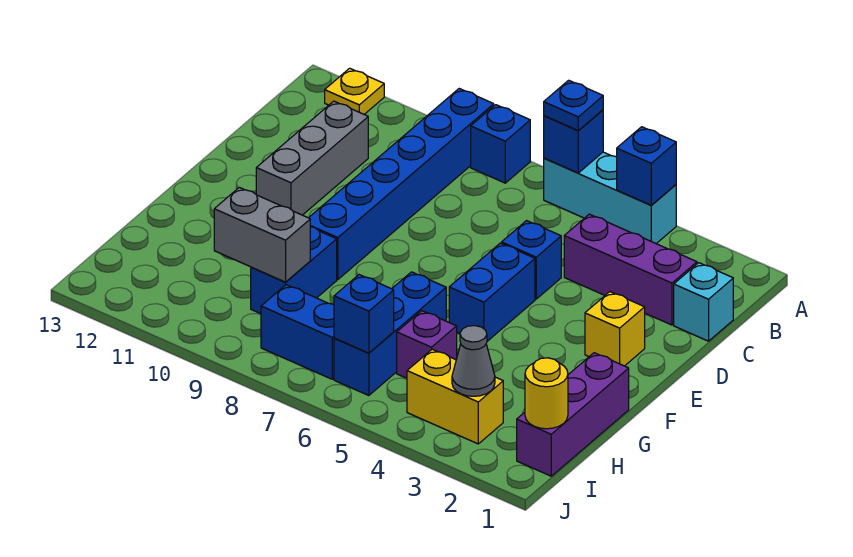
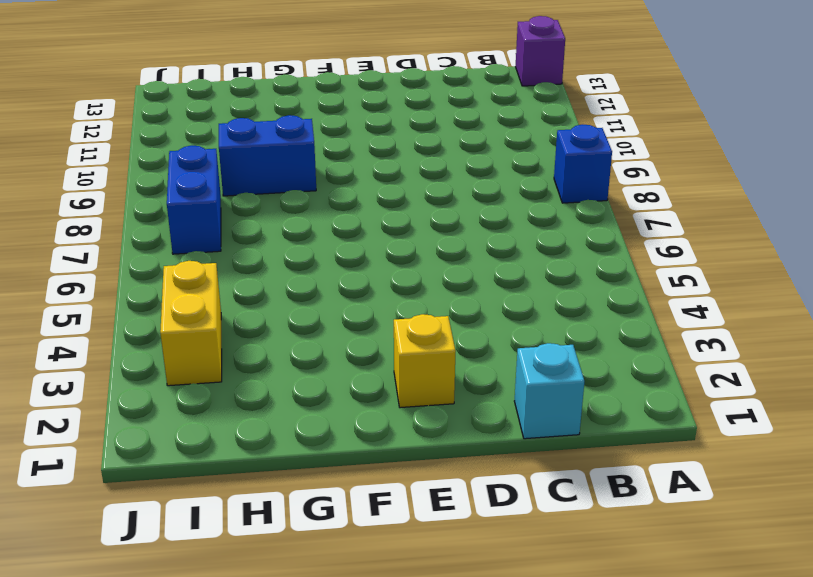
purple brick A13 level 1 -> purple brick H5 level 1
none -> cyan brick A4:A6 level 1
none -> blue brick A9:F9 level 1
none -> yellow plate A12 level 1

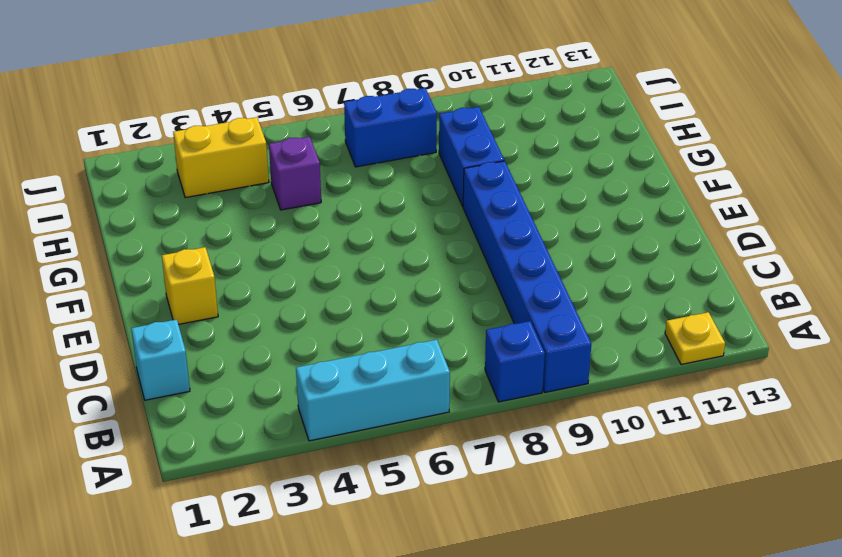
none -> purple brick C2:C4 level 1
none -> grey brick C11:E11 level 1
none -> blue brick D5 level 1

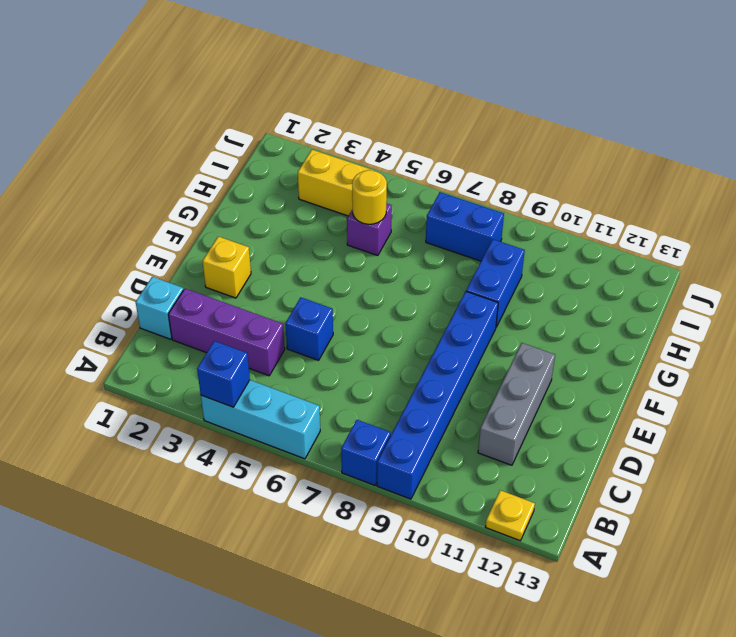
yellow round brick H5 level 2 -> yellow round brick I1 level 2
none -> blue brick E5:F5 level 1
none -> purple brick G1:I1 level 1
none -> blue brick G6:I6 level 1

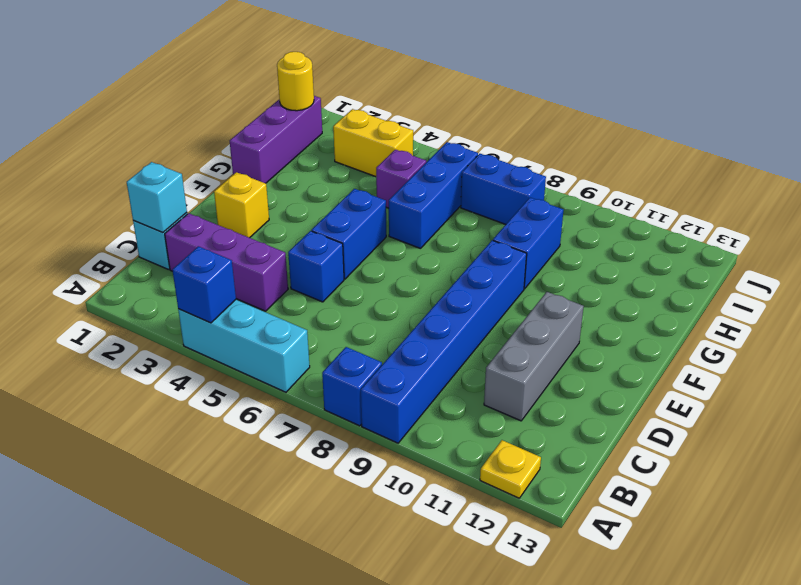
cyan brick C1 level 2 -> none
none -> blue brick A6 level 2
none -> grey brick H9:H10 level 2
none -> grey cone I3 level 2

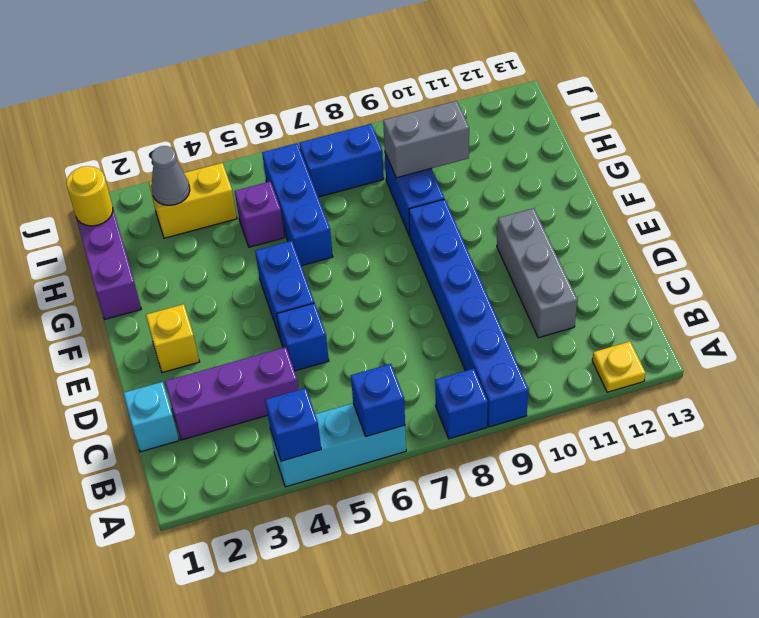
none -> blue brick I6 level 2
none -> blue plate A6 level 3

